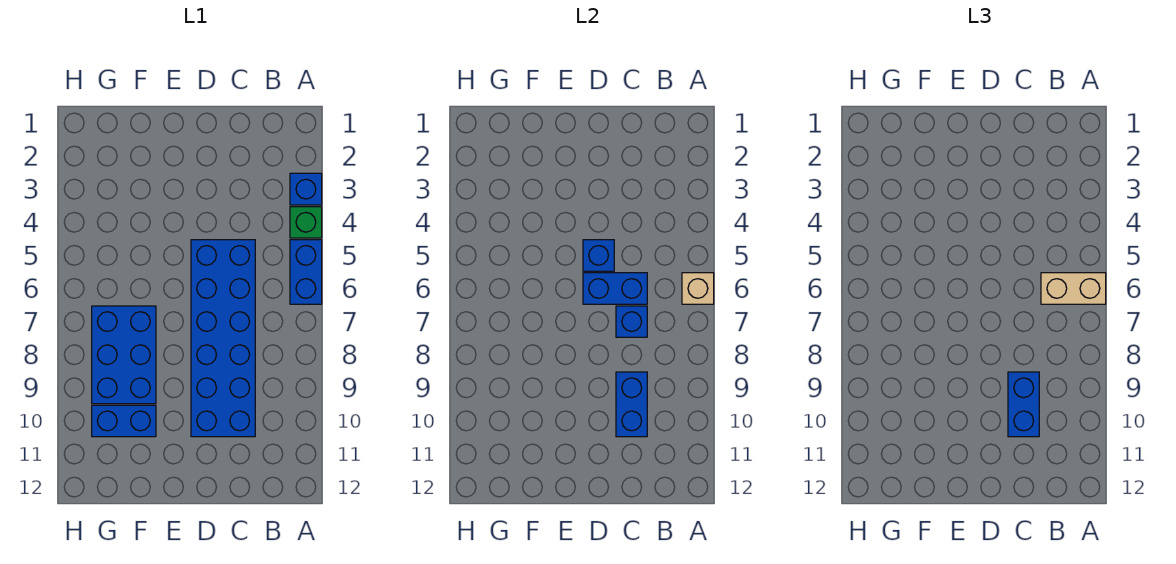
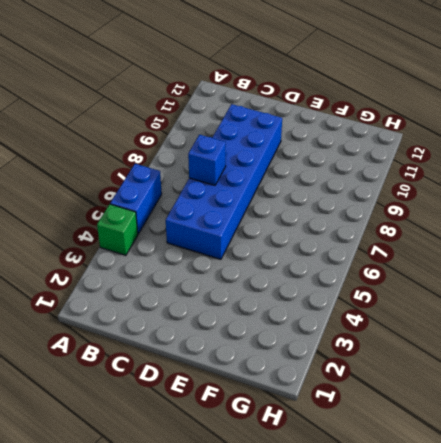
none -> blue brick A3 level 1
none -> blue brick F7:G9 level 1
none -> blue brick F10:G10 level 1

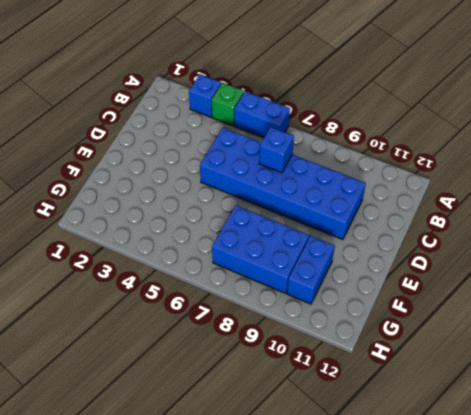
none -> tan brick A6 level 2
none -> blue brick C6:D6 level 2
none -> blue brick C9:C10 level 2

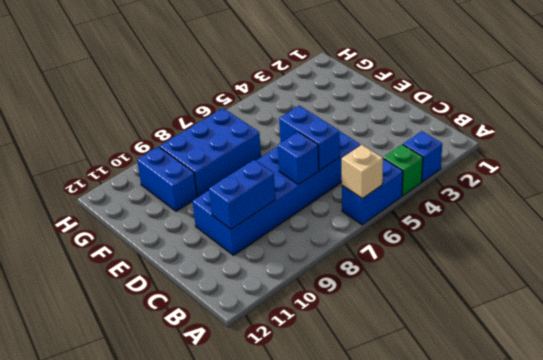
none -> blue brick D5 level 2
none -> tan brick A6:B6 level 3
none -> blue brick C9:C10 level 3

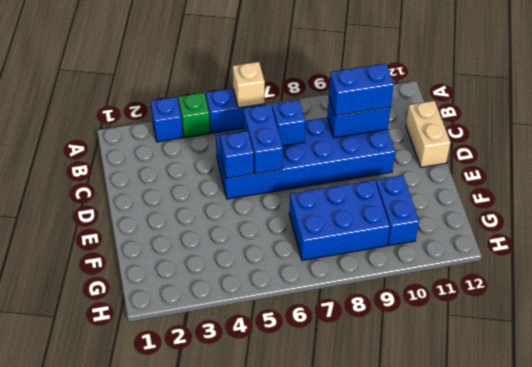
tan brick C12:D12 level 1 -> tan brick A6:B6 level 3

